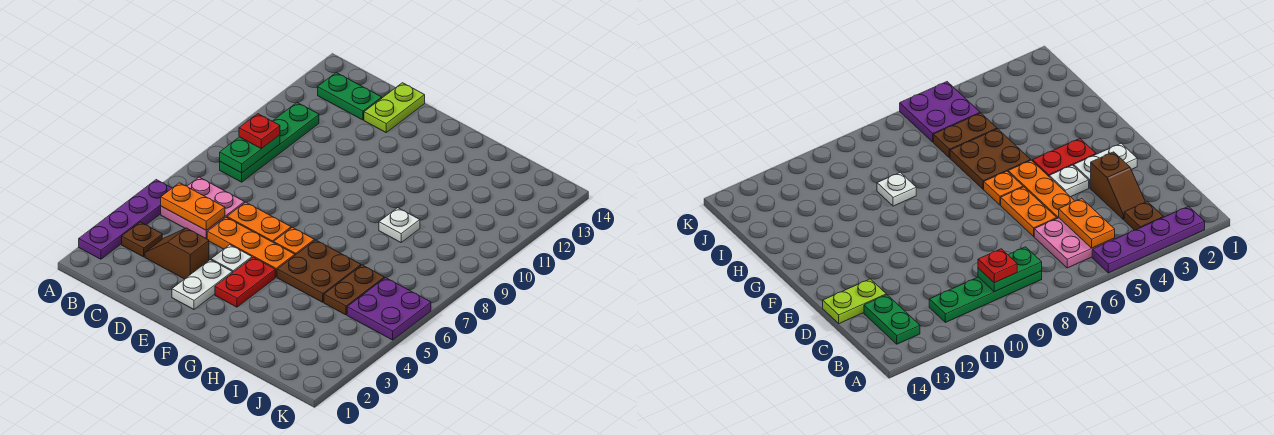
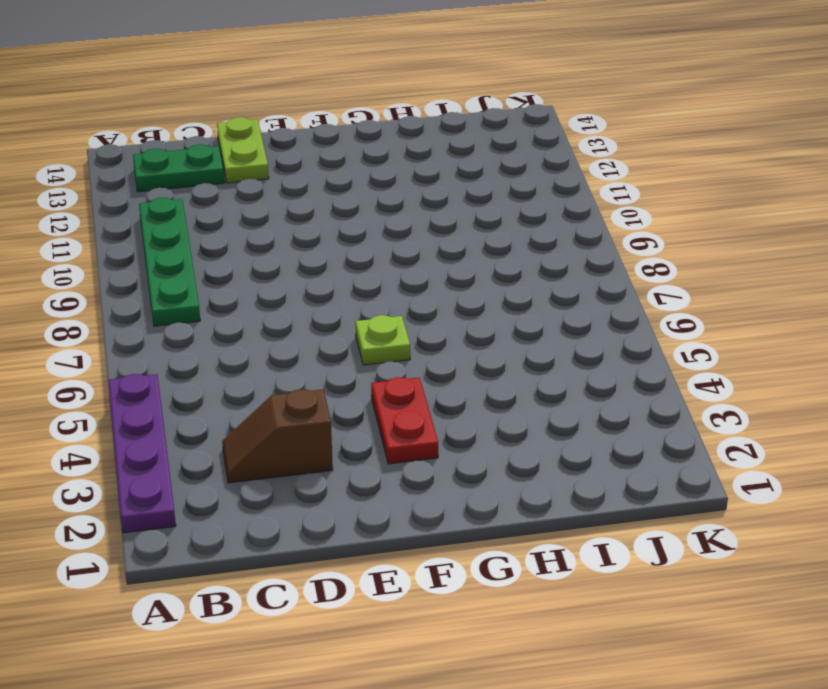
lime plate F6 level 1 -> orange plate F6 level 1
none -> brown plate B3 level 1
none -> pink plate B5:C6 level 1
none -> orange plate D5:F5 level 1

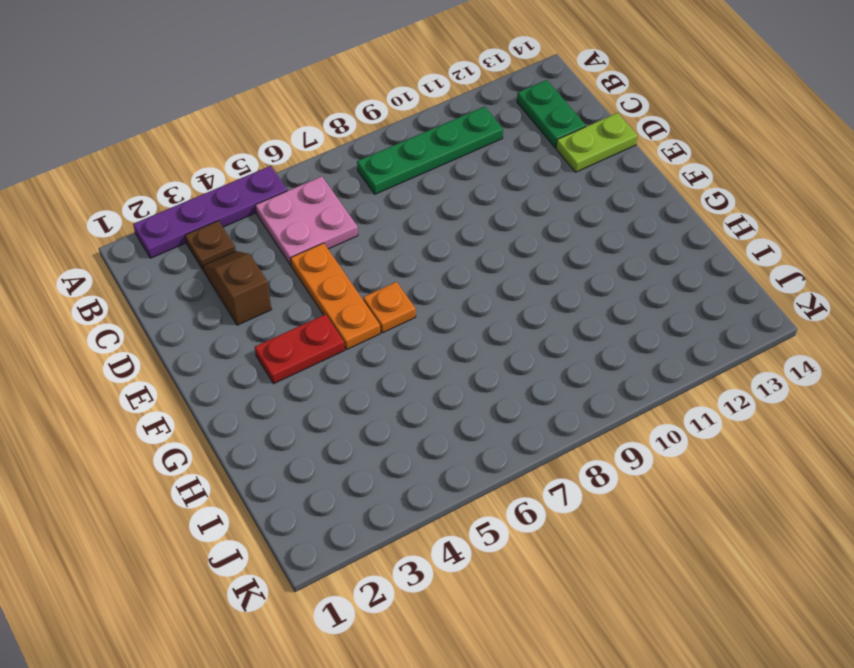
none -> orange plate D6:E6 level 1
none -> white plate E2:E3 level 1
none -> white plate E4 level 1

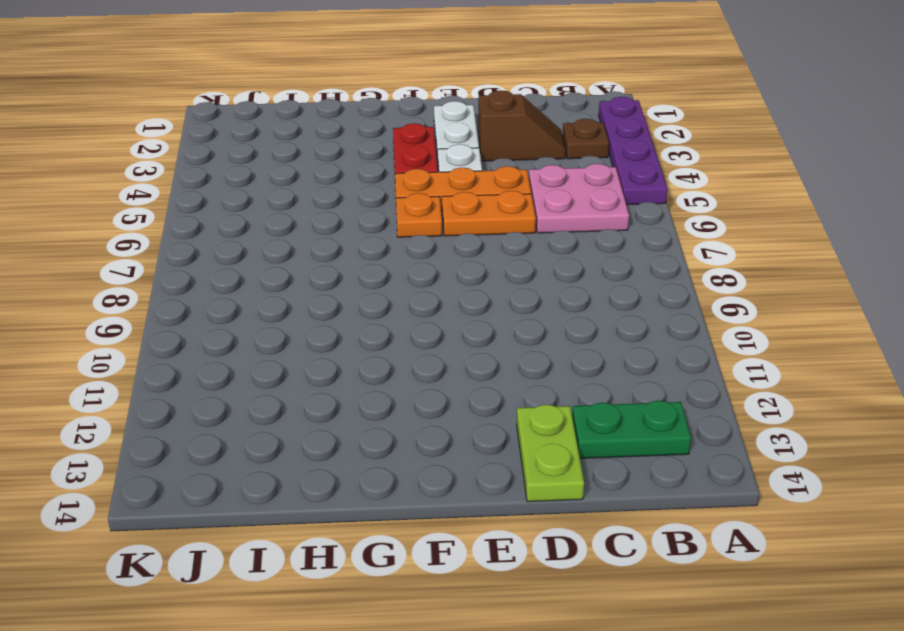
none -> green plate B8:B11 level 1
none -> brown plate G5:H6 level 1
none -> white plate H9 level 1

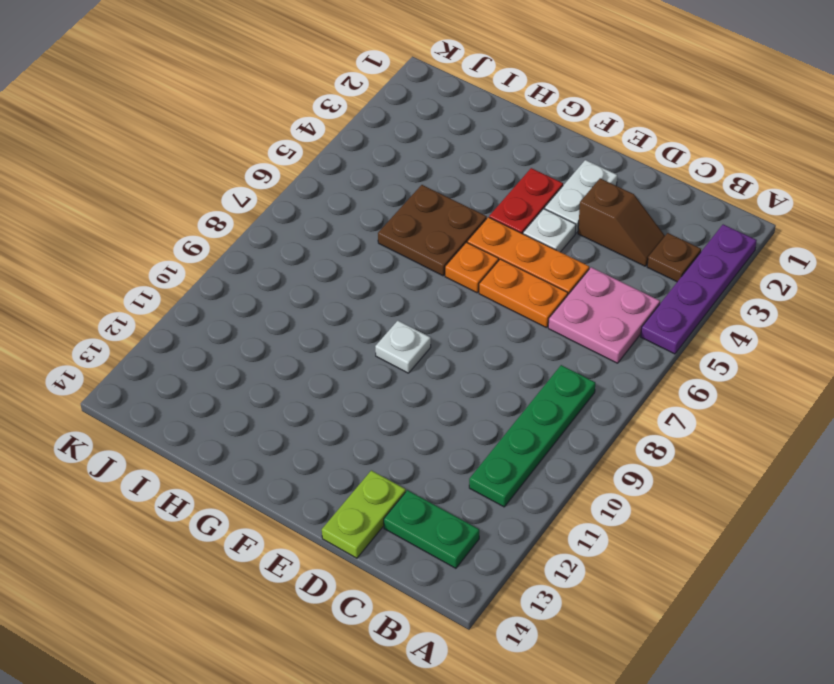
white plate F9 level 1 -> white plate H9 level 1
none -> brown plate I5:I6 level 1
none -> purple plate J5:K6 level 1
none -> orange plate B5:C5 level 2

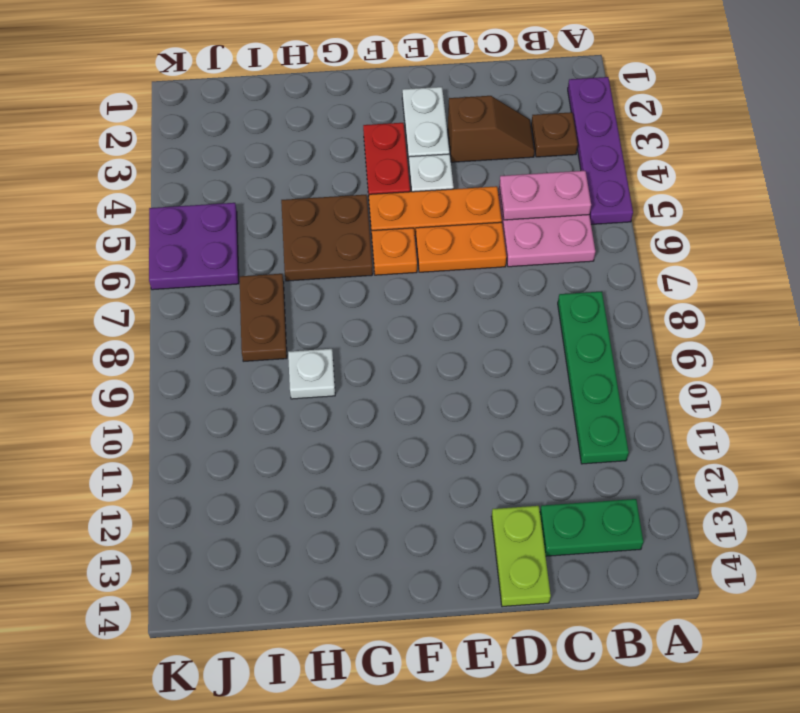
pink plate B5:C5 level 2 -> orange plate B5:C5 level 2
brown plate I7:I8 level 1 -> brown plate I5:I6 level 1
none -> green plate B8:B9 level 2
none -> red plate B9 level 3

